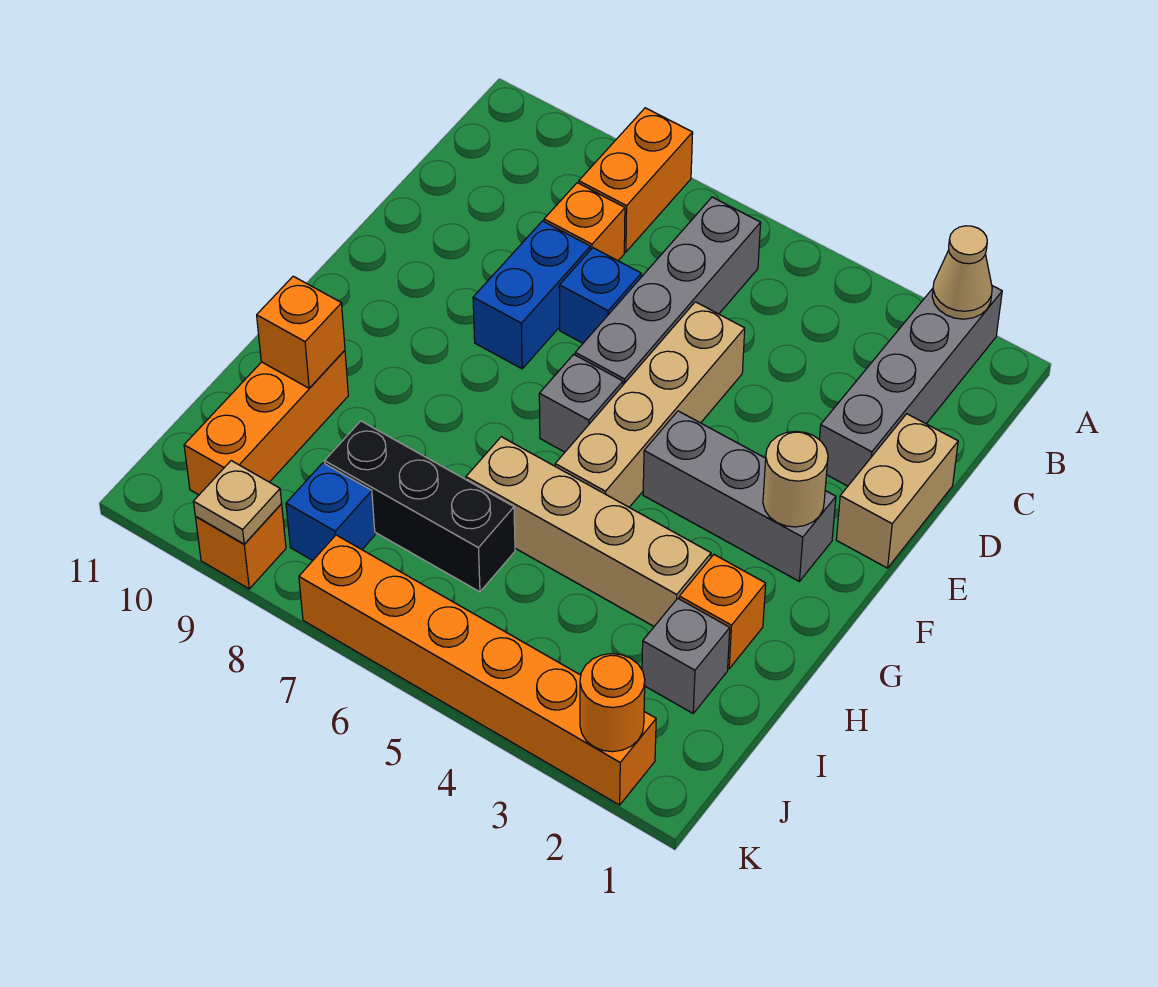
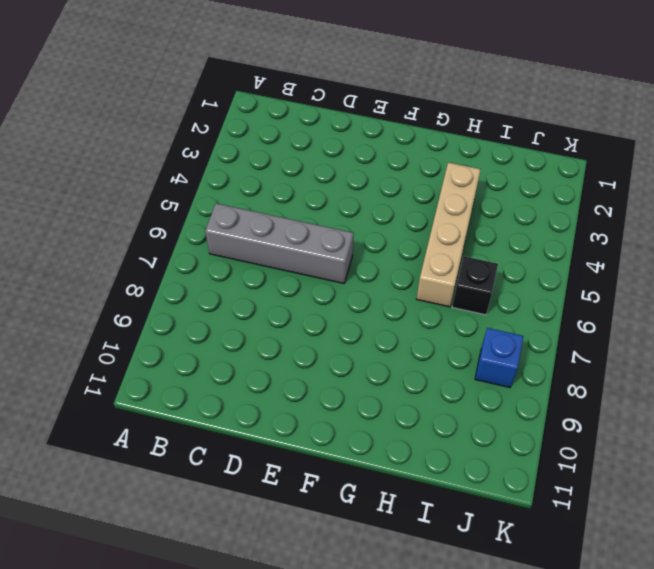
black brick I6 level 1 -> black brick I6:I8 level 1
none -> grey brick A2:D2 level 1
none -> orange brick A8:B8 level 1
none -> orange brick C8 level 1

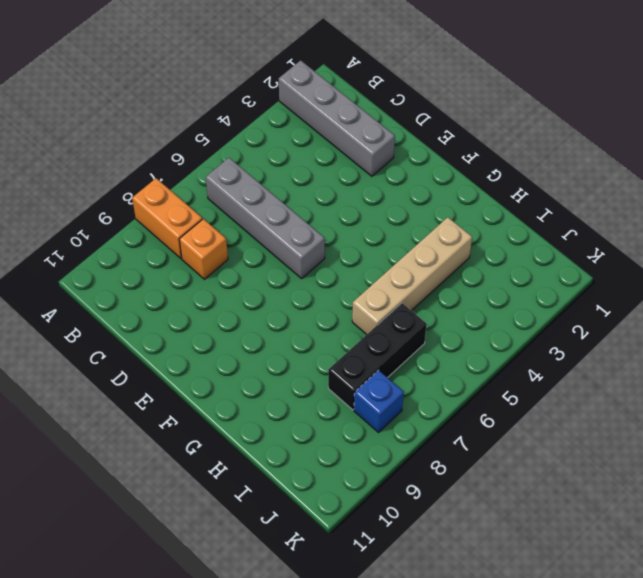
none -> tan brick D1:E1 level 1
none -> tan brick D5:G5 level 1
none -> blue brick D7 level 1

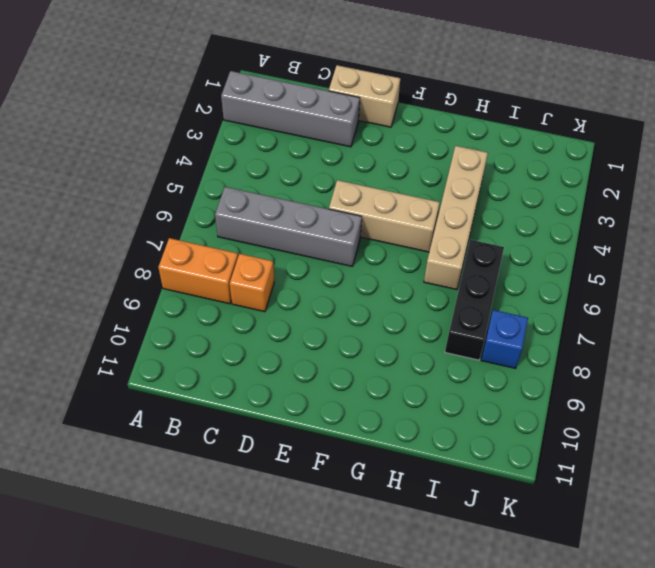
tan brick E5:G5 level 1 -> tan brick D5:G5 level 1
none -> blue brick D7 level 1
none -> blue brick D8:E8 level 1
none -> grey brick F2:F4 level 1

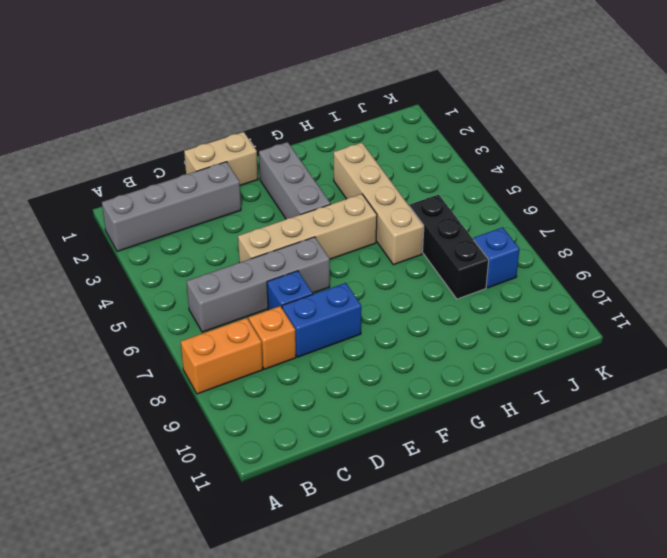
none -> grey brick F6 level 1
none -> orange brick H2 level 1
none -> orange brick H10:J10 level 1

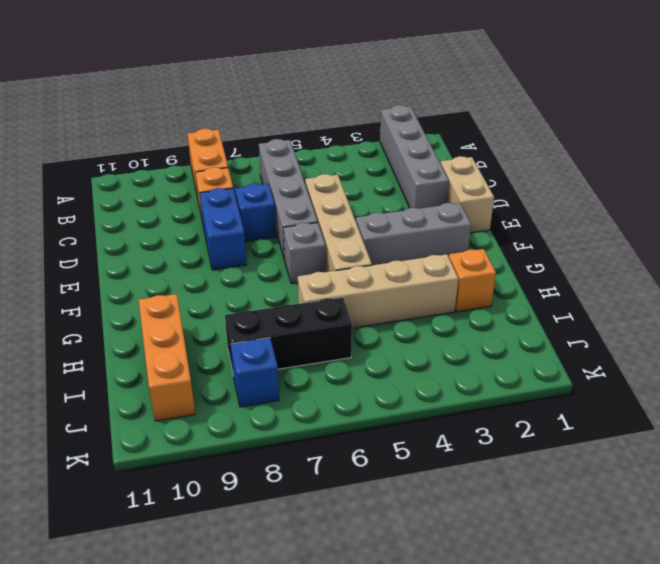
none -> grey brick I2 level 1
none -> orange brick K2:K7 level 1
none -> orange brick K9 level 1

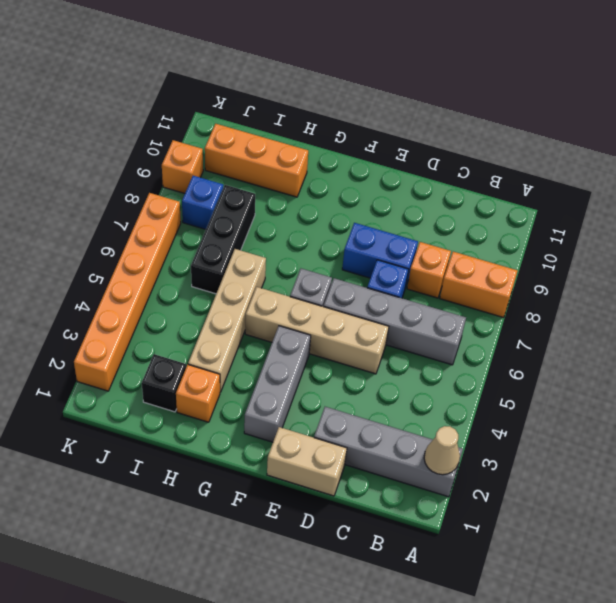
black brick I2 level 1 -> grey brick I2 level 1
none -> tan round brick F2 level 2
none -> orange brick H10 level 2
none -> orange round brick K2 level 2

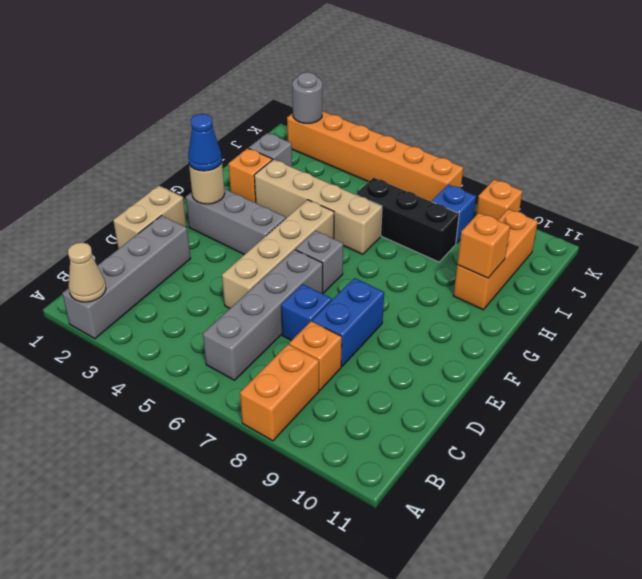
blue cone F2 level 3 -> none
grey round brick K2 level 2 -> orange round brick K2 level 2
none -> tan plate K9 level 2

